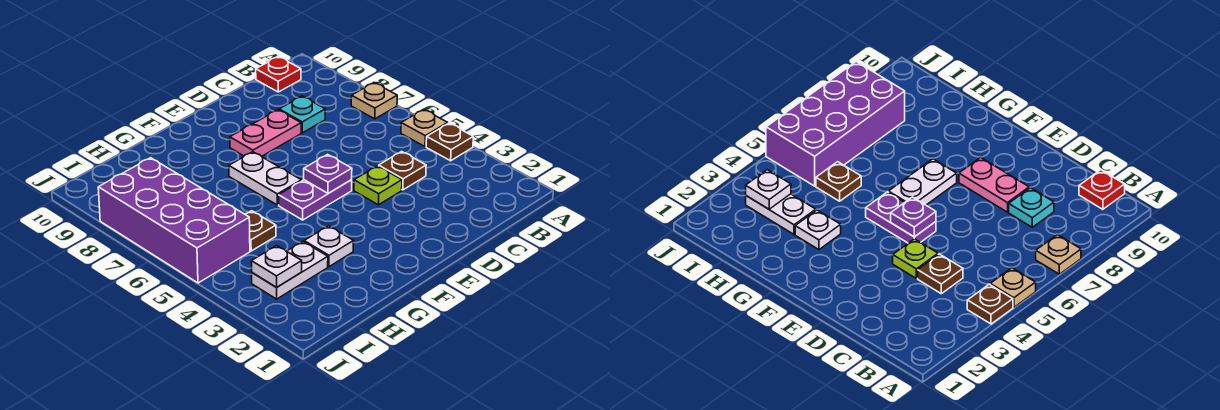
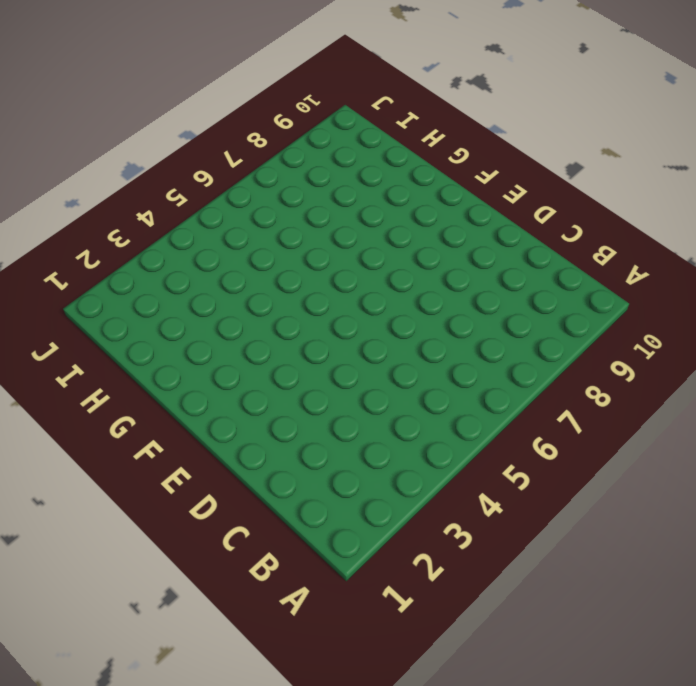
none -> brown plate A4 level 1
none -> tan plate A5 level 1
none -> tan plate A7 level 1

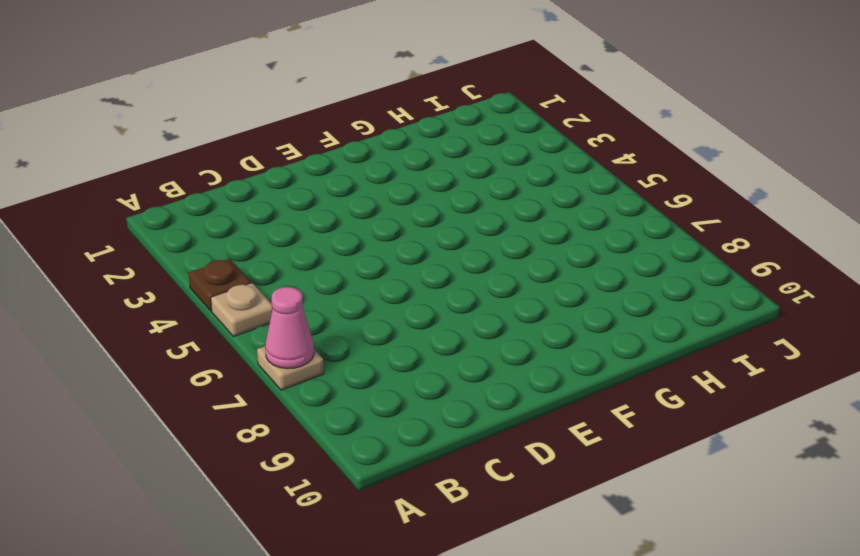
pink cone A7 level 2 -> none
none -> red plate B10 level 1
none -> brown plate C4 level 1
none -> cyan plate C8 level 1

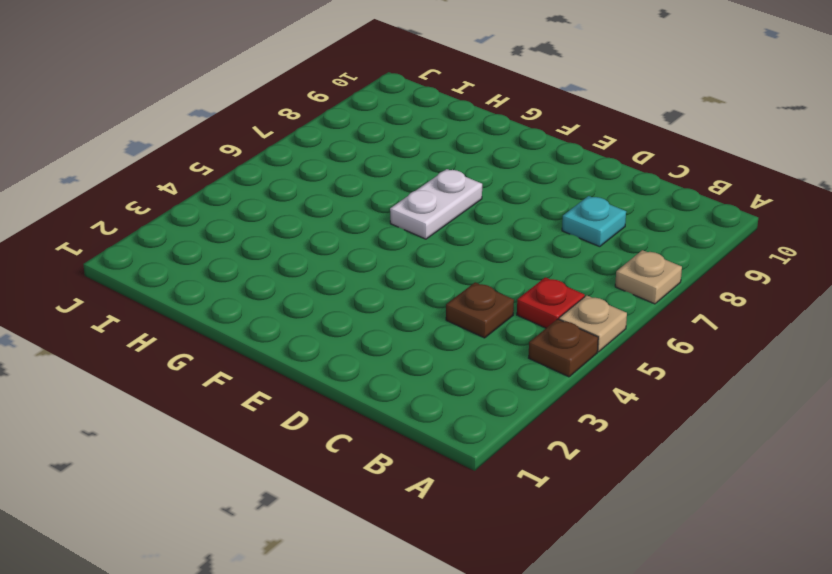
red plate B5 level 1 -> red plate B10 level 1
none -> lime plate D4 level 1
none -> pink plate D8:E8 level 1
none -> purple plate E5:F5 level 1

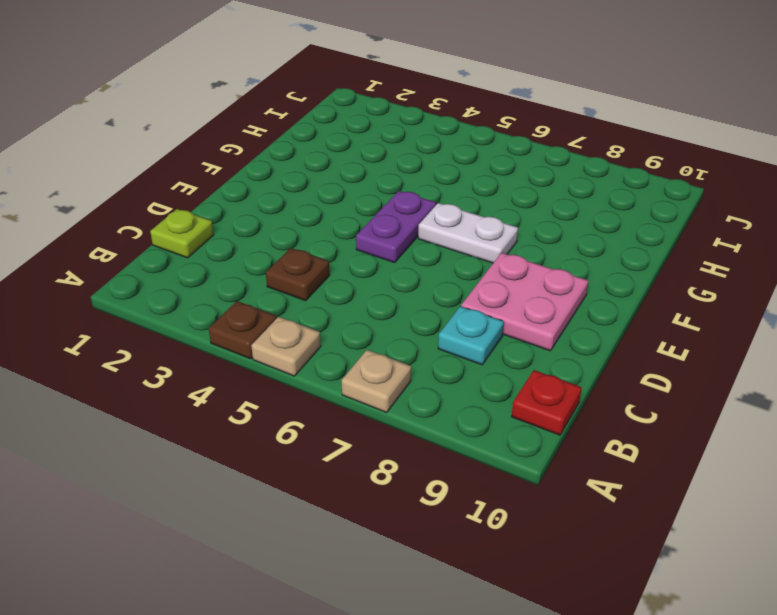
lime plate C1 level 1 -> lime plate D4 level 1
pink plate D8:E9 level 1 -> pink plate D8:E8 level 1
none -> white plate G3 level 1
none -> white plate H3:I3 level 1
none -> brown plate H5 level 1

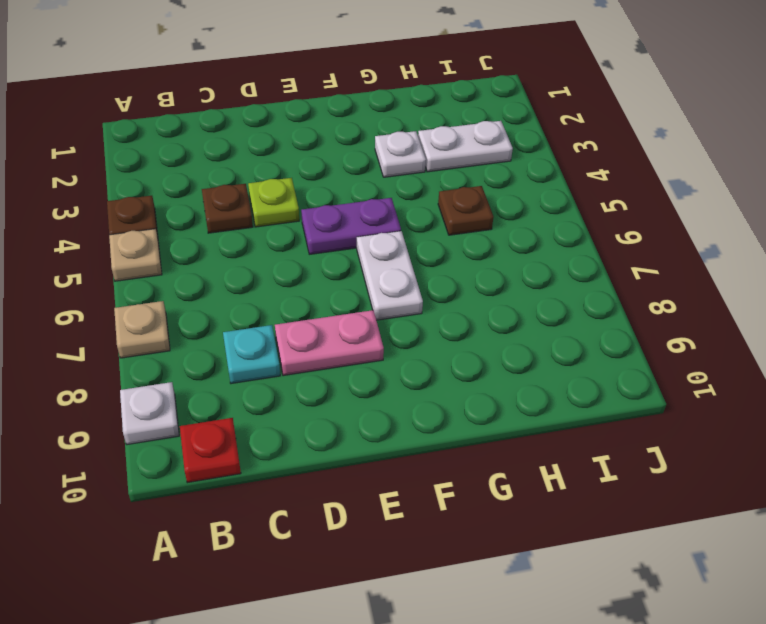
white plate A9 level 1 -> white plate I3 level 2
none -> purple brick I5:J8 level 1
none -> purple plate E5 level 2

